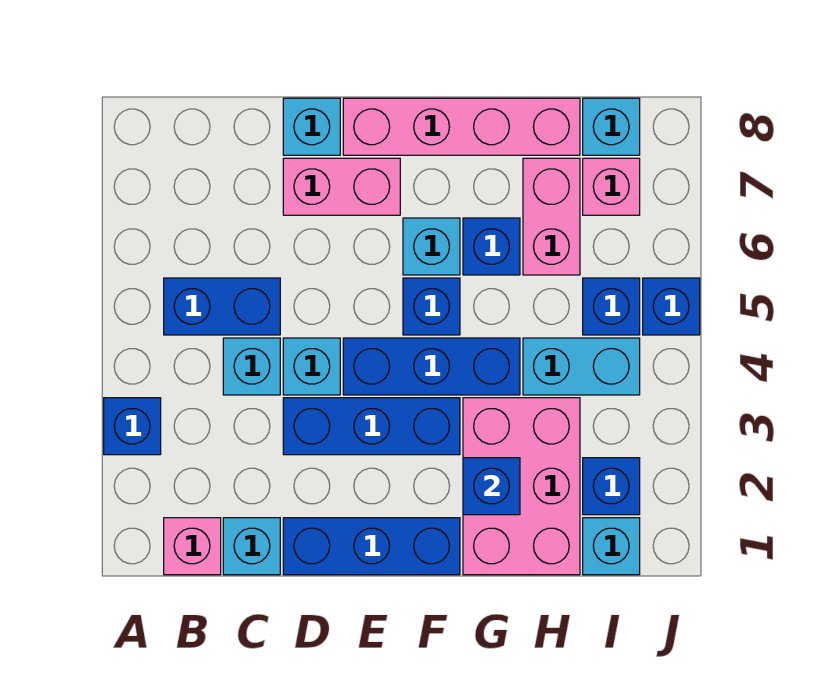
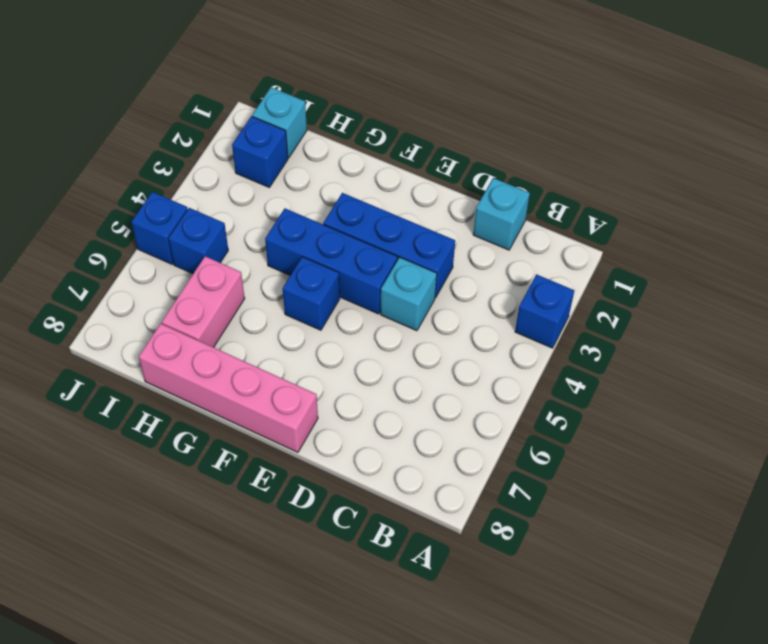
none -> pink brick B1 level 1
none -> blue brick B5:C5 level 1
none -> cyan brick C4 level 1

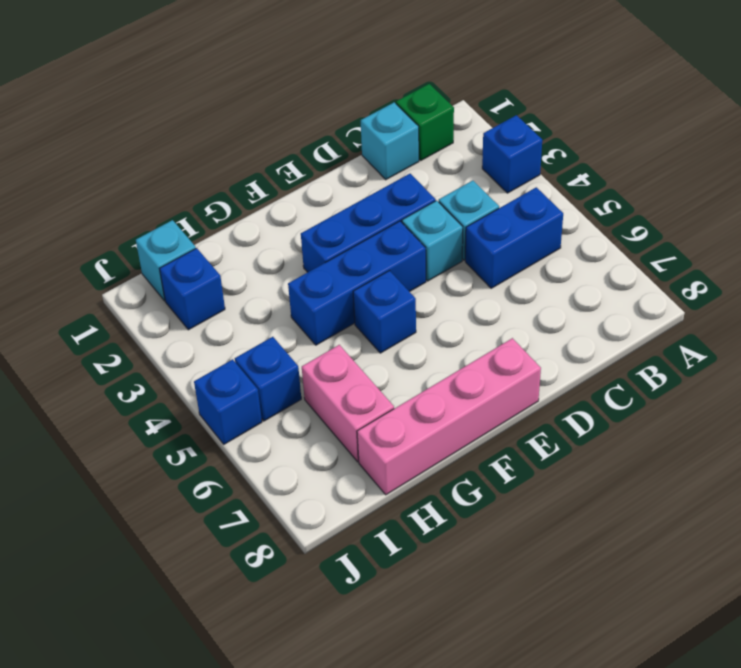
green brick B1 level 1 -> pink brick B1 level 1
none -> blue brick D1:F1 level 1
none -> pink brick D7:E7 level 1
none -> cyan brick D8 level 1

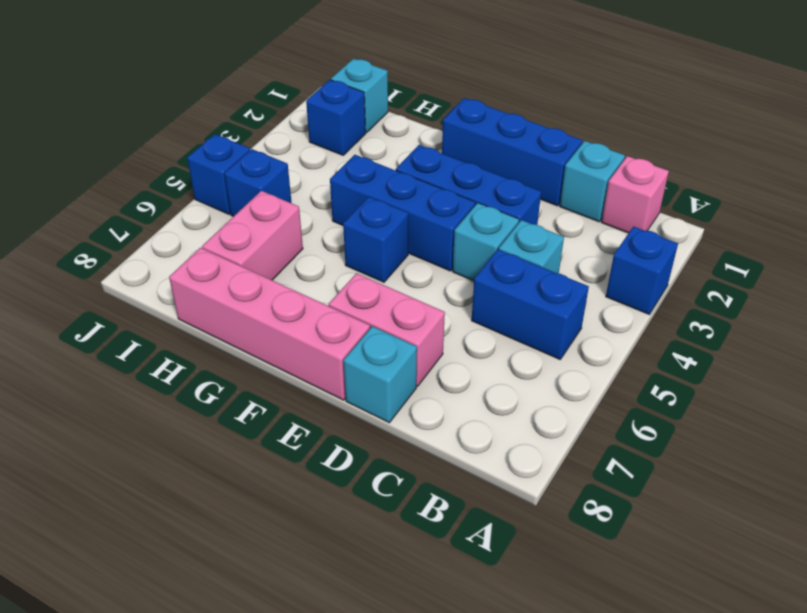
none -> cyan brick F6 level 1
none -> pink brick G1:H3 level 1
none -> blue brick G6 level 1

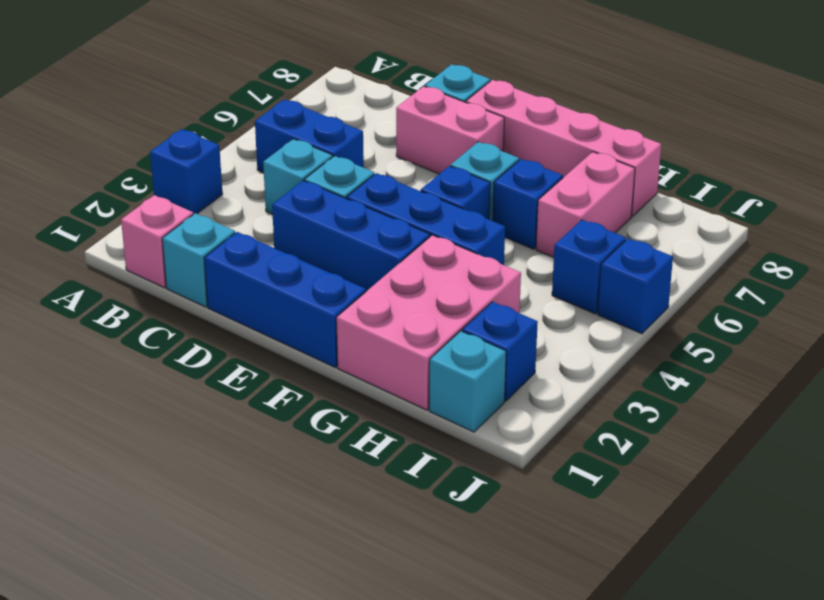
none -> cyan brick H4:I4 level 1
none -> pink brick I7 level 1
none -> cyan brick I8 level 1

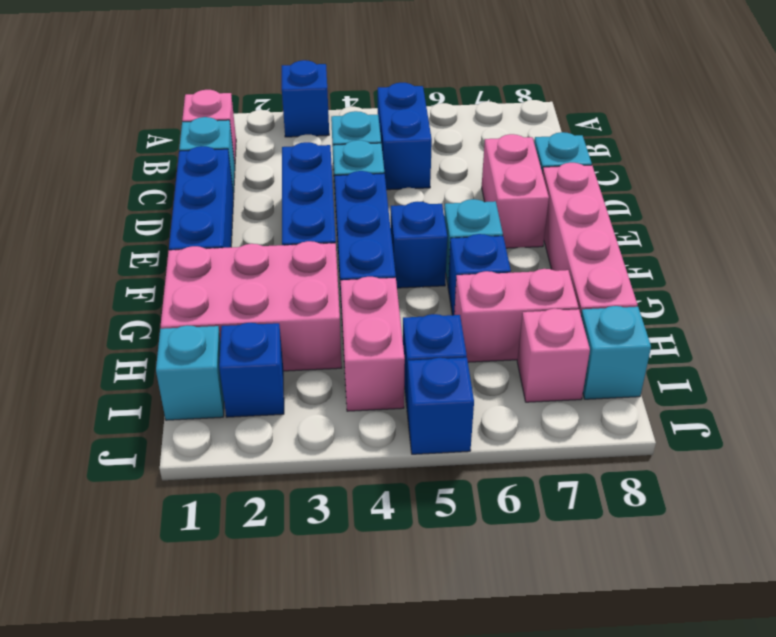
pink brick H4:I4 level 1 -> cyan brick H4:I4 level 1
none -> blue brick G2 level 2

